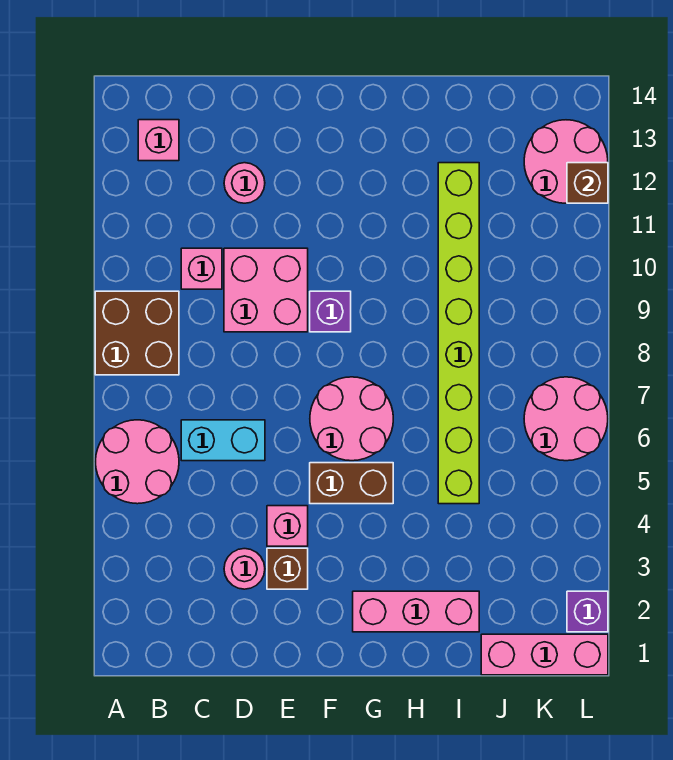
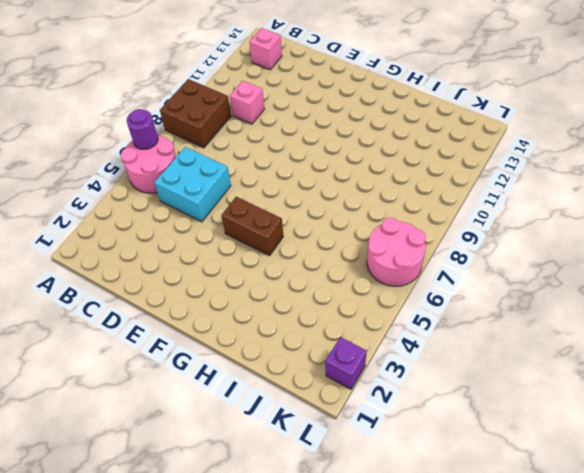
purple round brick A6 level 2 -> none
cyan brick C5:D6 level 1 -> cyan brick C6:D6 level 1
none -> pink round brick D3 level 1
none -> pink brick D9:E10 level 1
none -> pink round brick D12 level 1

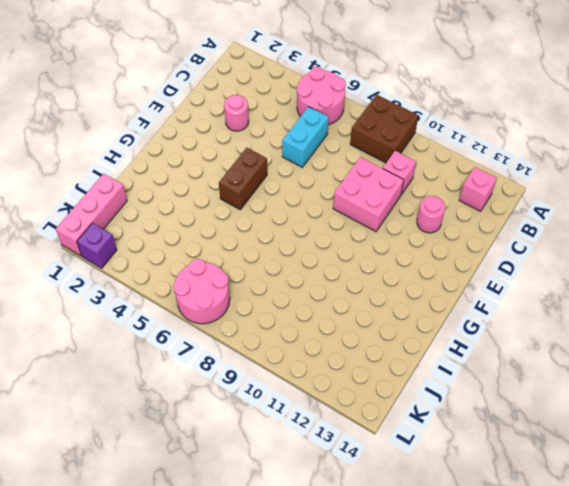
none -> brown brick E3 level 1
none -> pink brick E4 level 1
none -> pink round brick F6:G7 level 1

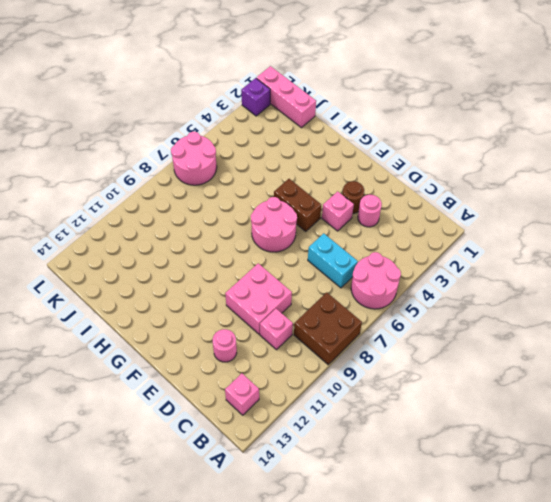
brown round brick E3 level 1 -> brown brick E3 level 1
none -> purple brick F9 level 1
none -> pink brick G2:I2 level 1
none -> lime brick I5:I12 level 1

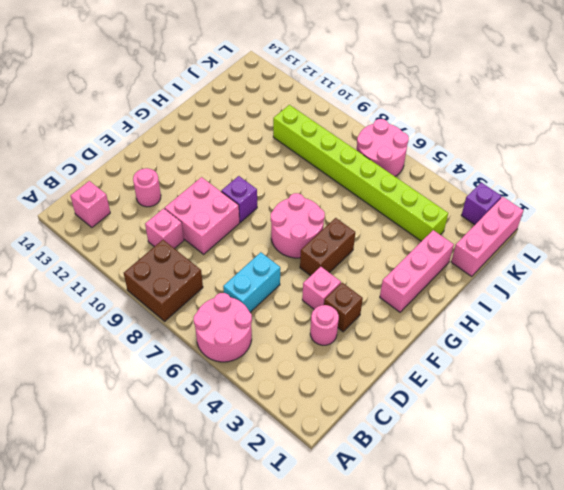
lime brick J3:J10 level 1 -> lime brick I5:I12 level 1
none -> pink round brick K12:L13 level 1
none -> brown brick L12 level 2

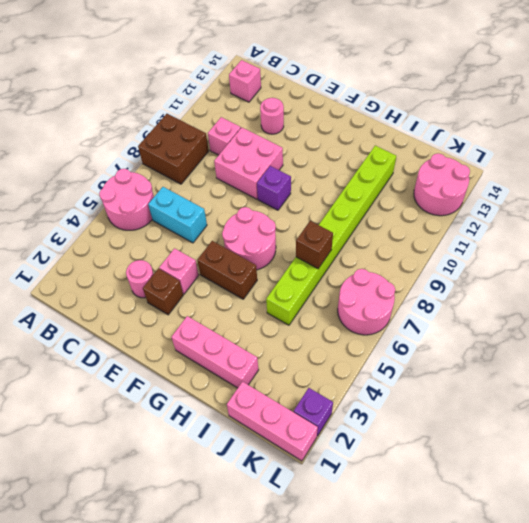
brown brick I7 level 2 -> brown brick L12 level 2

